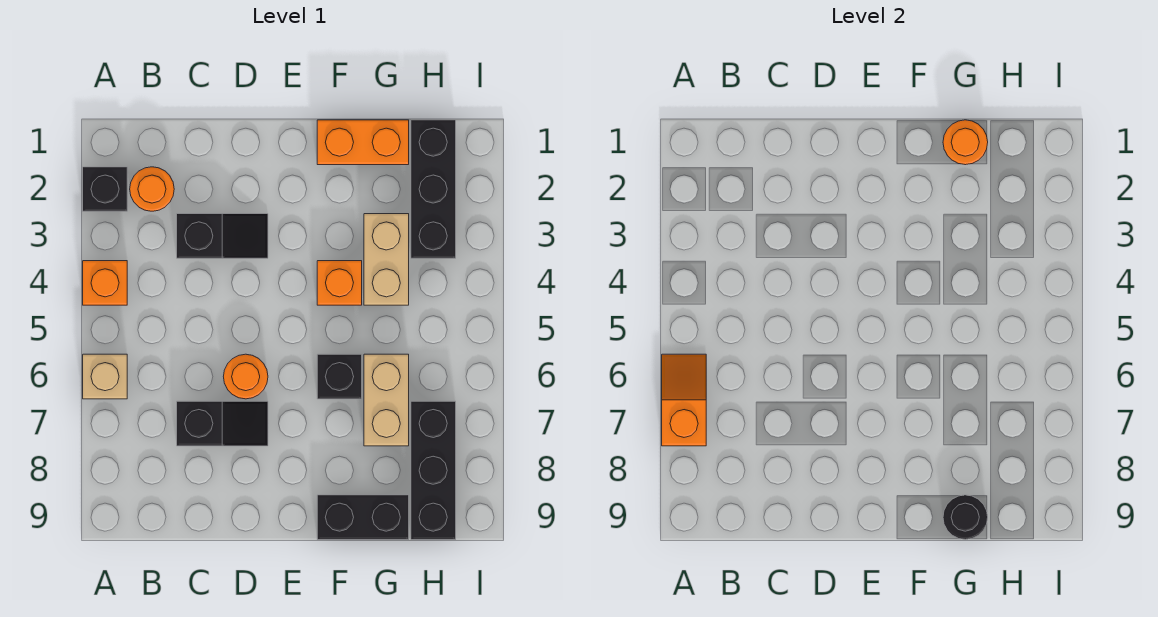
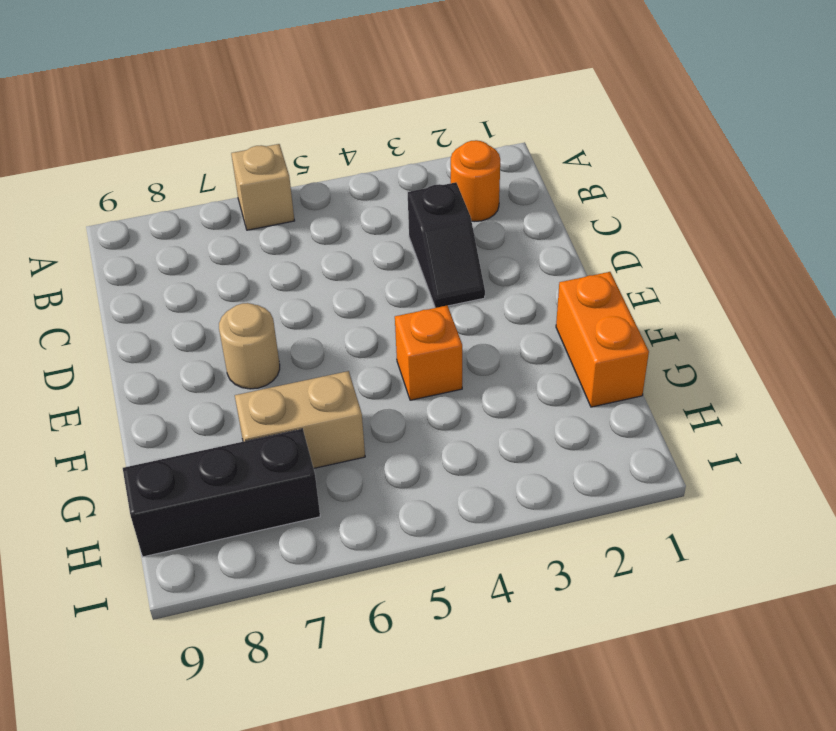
tan round brick E7 level 1 -> none
none -> black brick A2 level 1
none -> orange brick A4 level 1
none -> black slope C7:D7 level 1 top C

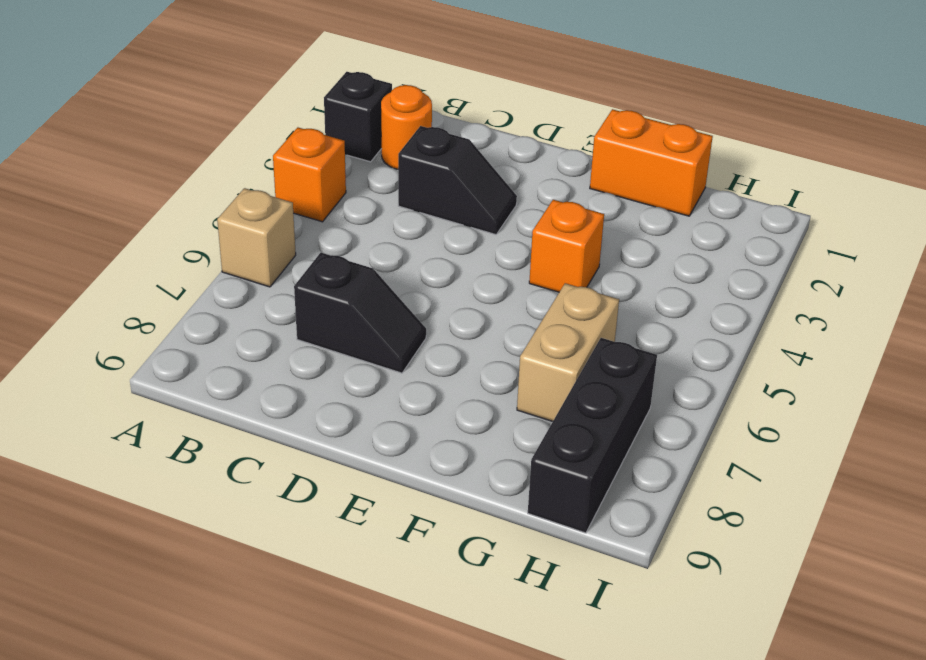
none -> orange round brick D6 level 1
none -> black brick F6 level 1
none -> black brick F9:G9 level 1

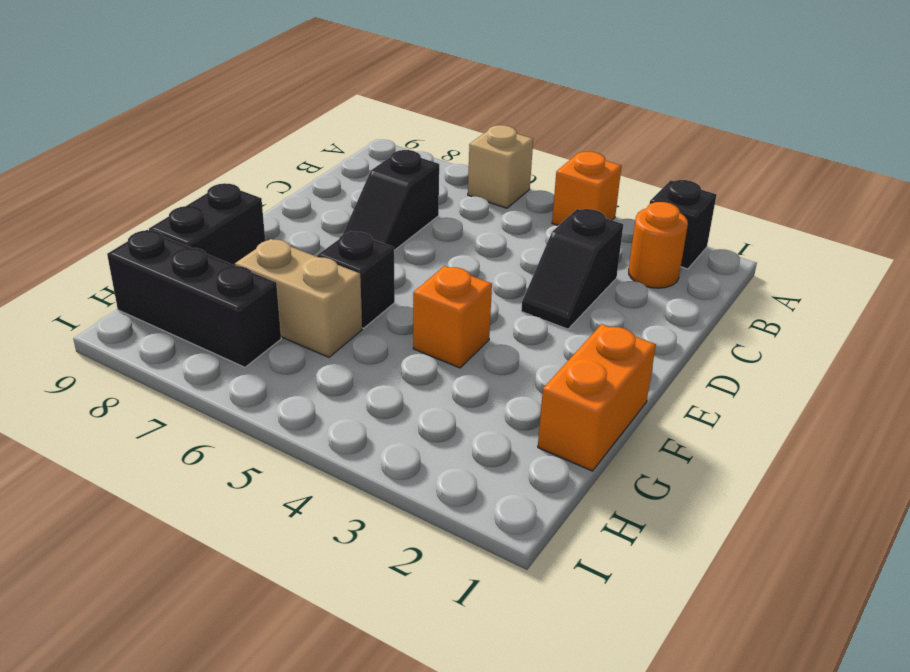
none -> orange round brick D6 level 1
none -> tan brick G3:G4 level 1
none -> black brick H1:H3 level 1

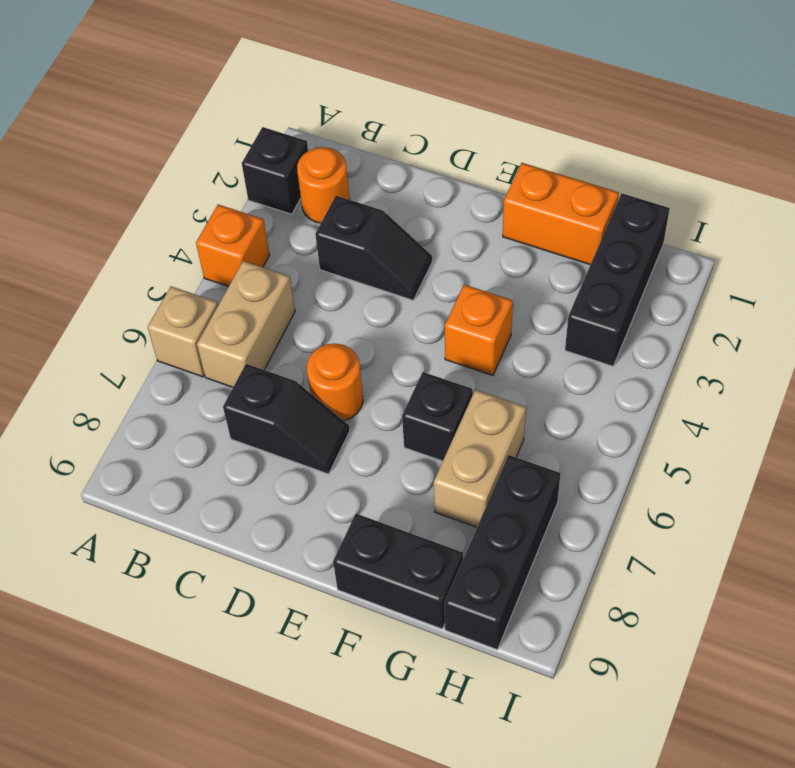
tan brick B5:B6 level 1 -> tan brick G3:G4 level 1
none -> orange slope A6:A7 level 2 top 7
none -> orange round brick G1 level 2
none -> black round brick G9 level 2

